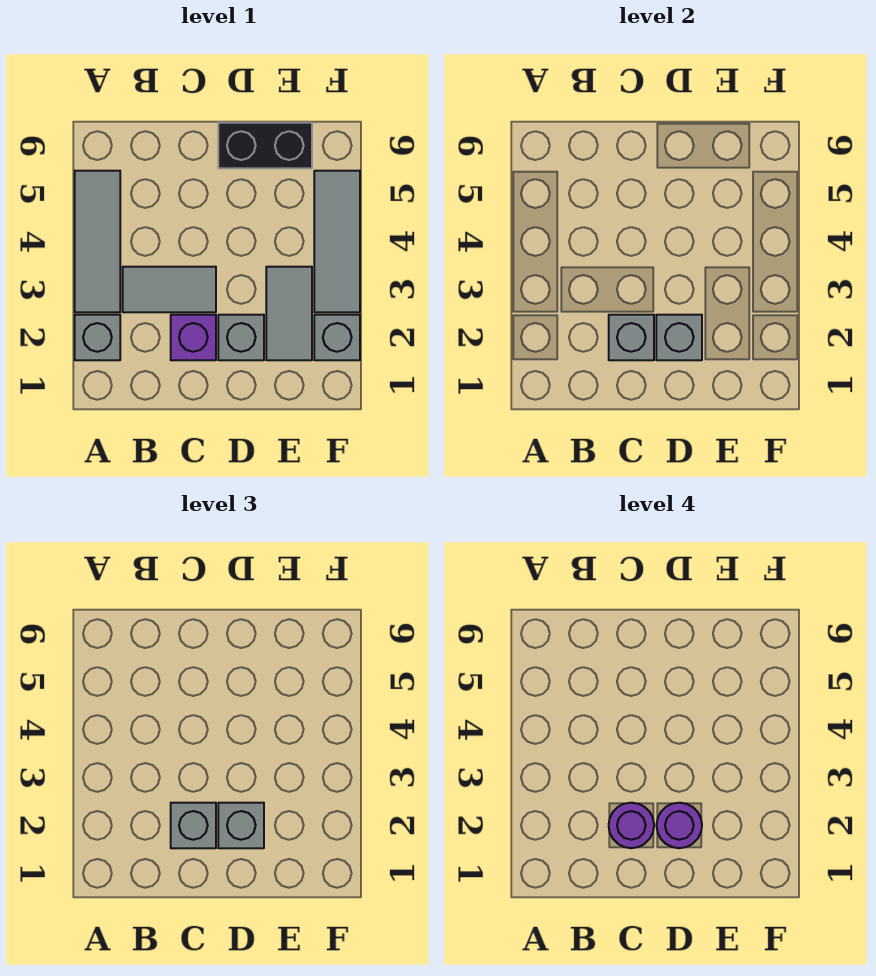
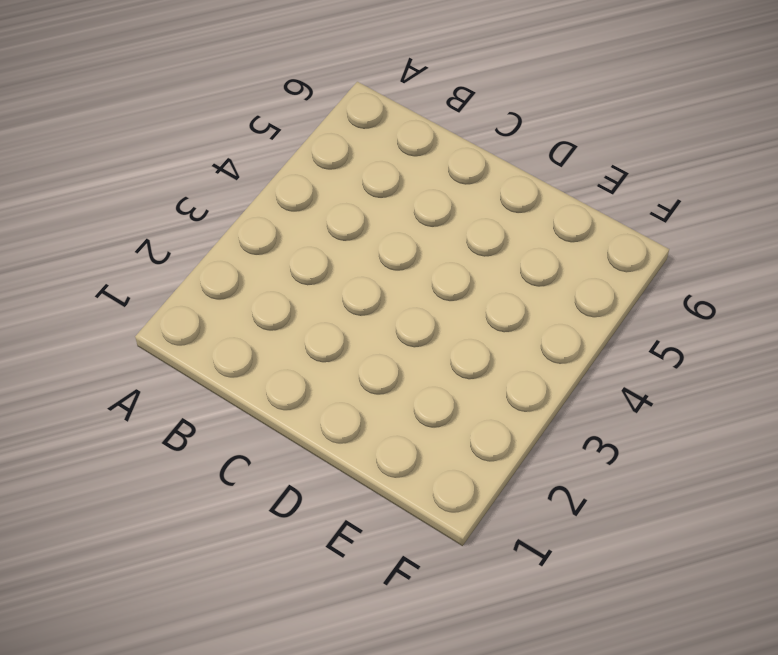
none -> grey brick A2 level 1
none -> grey tile A3:A5 level 1
none -> grey tile B3:C3 level 1

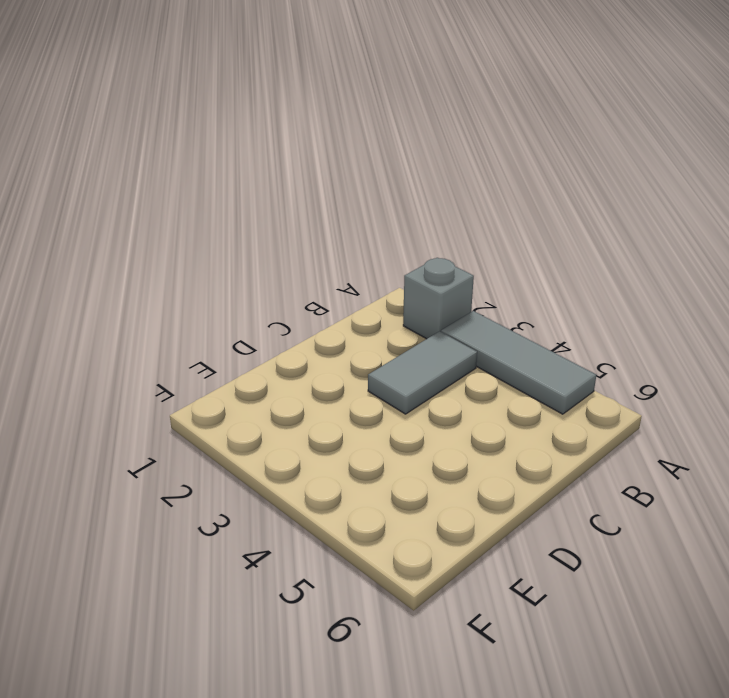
none -> purple brick C2 level 1
none -> grey brick D2 level 1
none -> black brick D6:E6 level 1

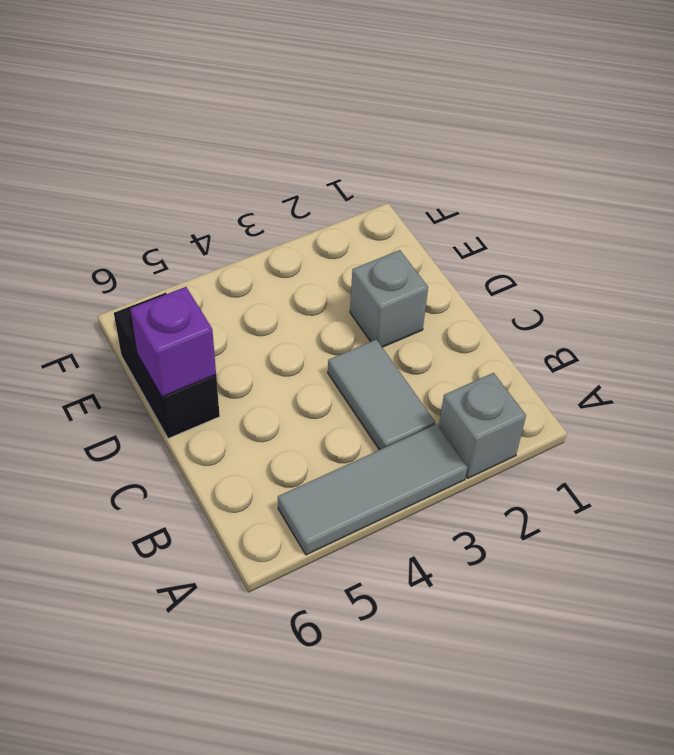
purple brick D6 level 2 -> purple brick C2 level 1
none -> grey tile E2:E3 level 1
none -> grey brick F2 level 1
none -> grey tile F3:F5 level 1

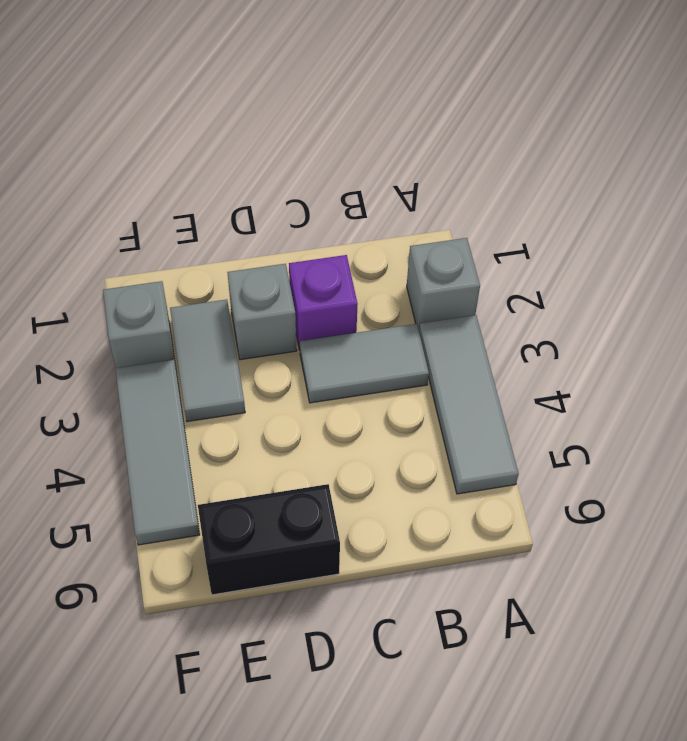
none -> grey brick C2 level 2
none -> grey brick D2 level 2
none -> grey brick C2 level 3

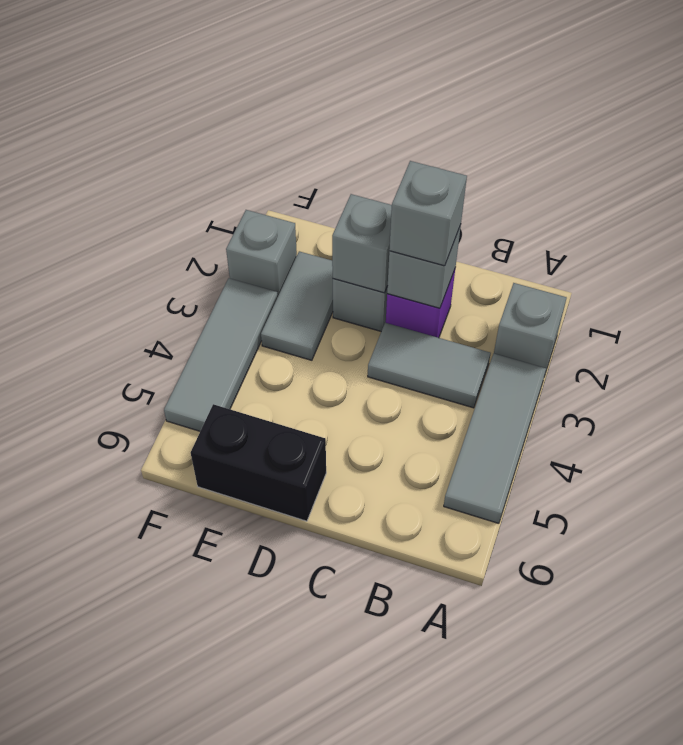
none -> grey brick D2 level 3
none -> purple round brick C2 level 4
none -> purple round brick D2 level 4

